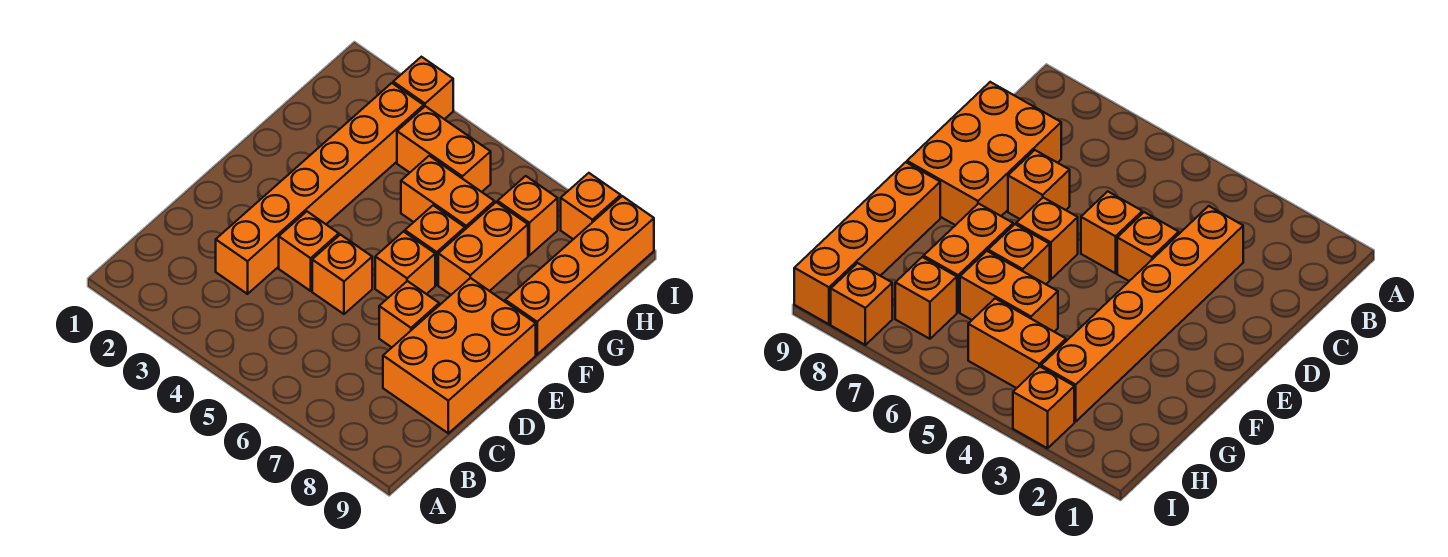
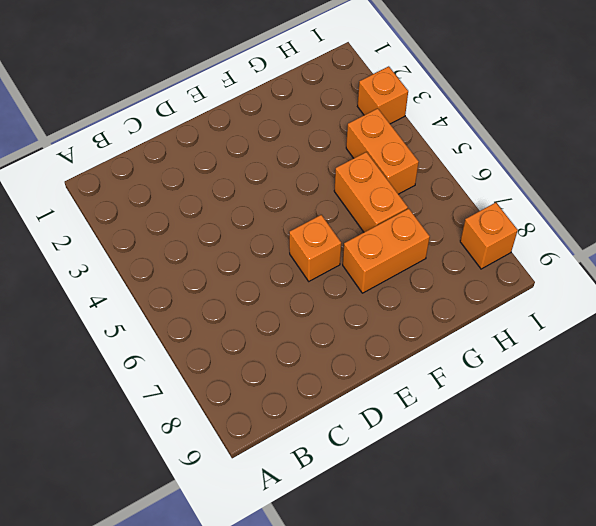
none -> orange brick C3:H3 level 1
none -> orange brick C8:E9 level 1
none -> orange brick D4 level 1

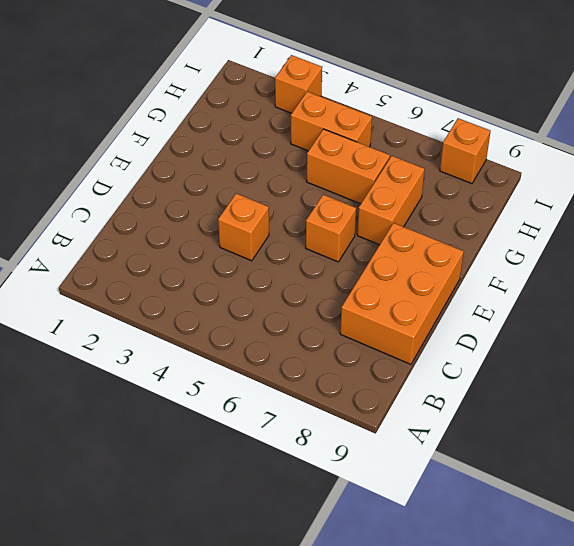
none -> orange brick C3:H3 level 1
none -> orange brick D5 level 1
none -> orange brick D7 level 1

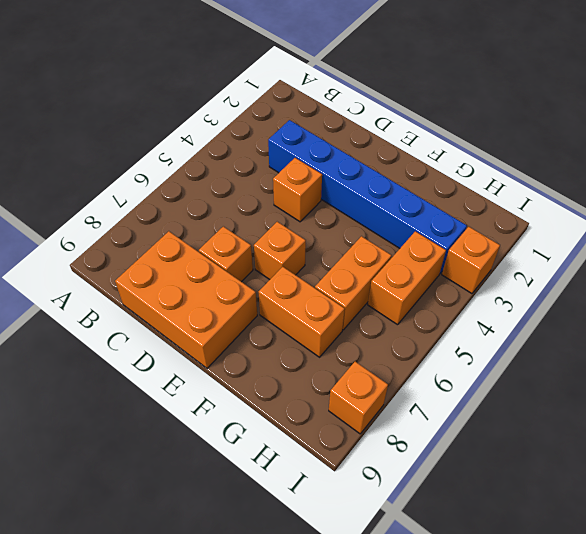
blue brick C3:H3 level 1 -> orange brick C3:H3 level 1
none -> orange brick D5 level 1
none -> orange brick F6 level 1
none -> orange brick F9:I9 level 1

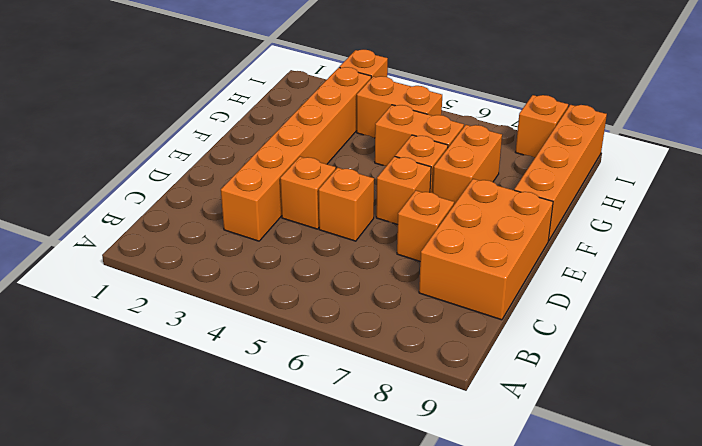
none -> orange brick H7 level 1

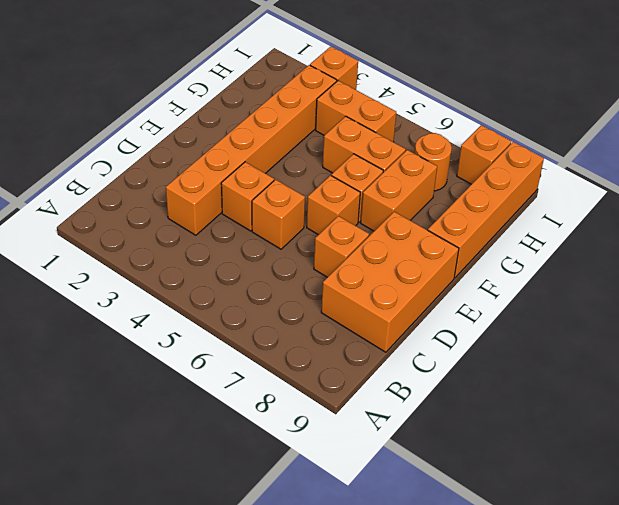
orange round brick H7 level 1 -> orange brick H7 level 1

